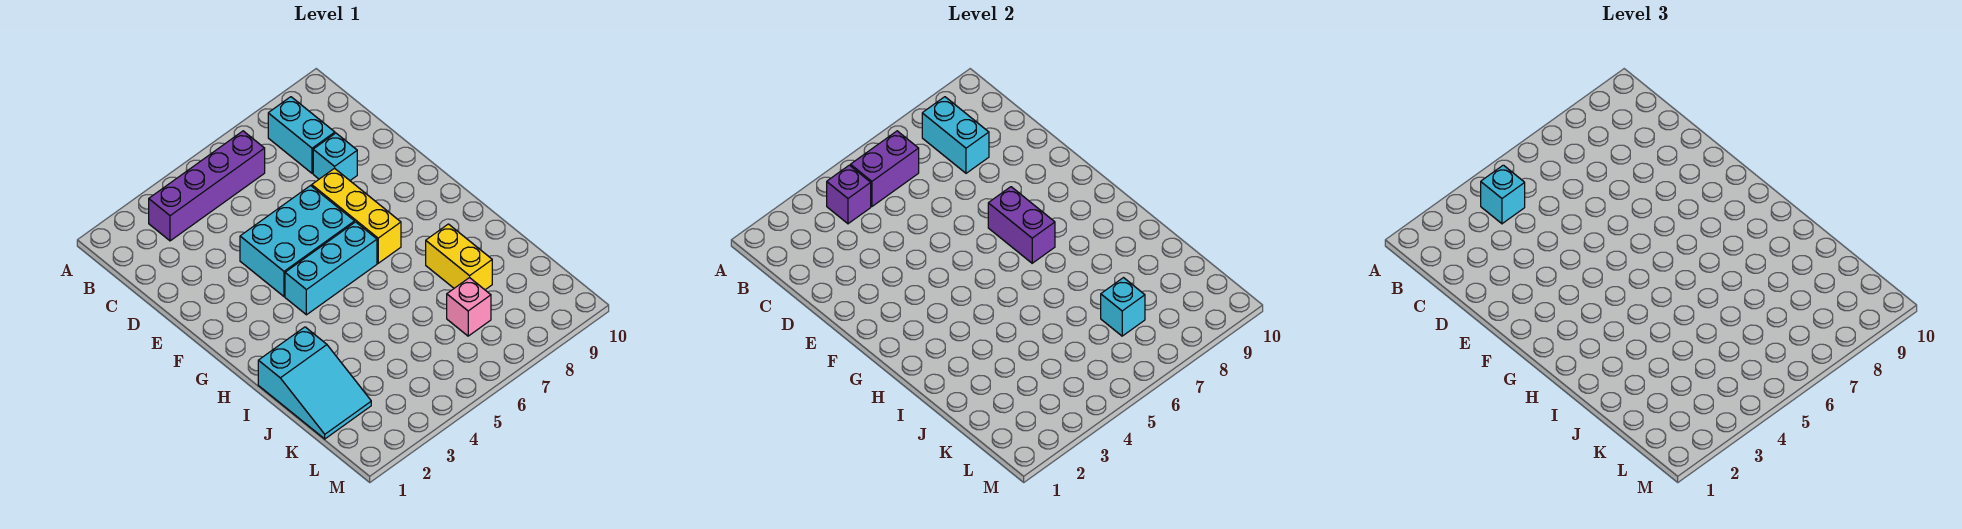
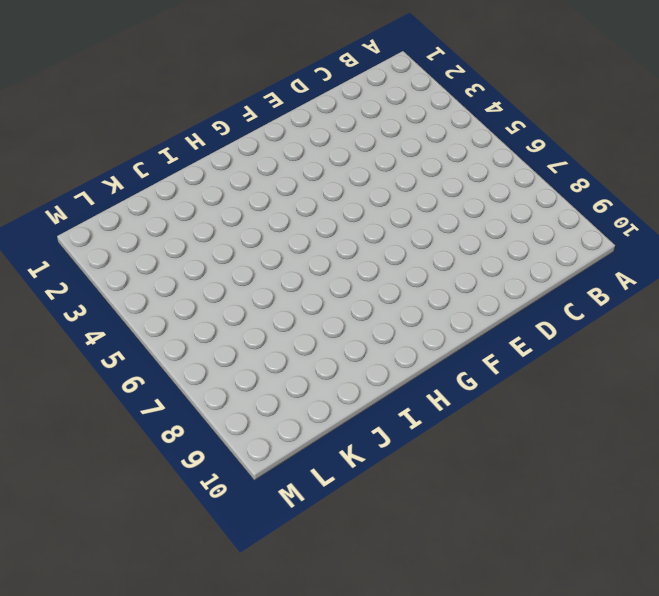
none -> purple brick B3:B6 level 1
none -> cyan brick B8:C8 level 1
none -> cyan brick D8 level 1

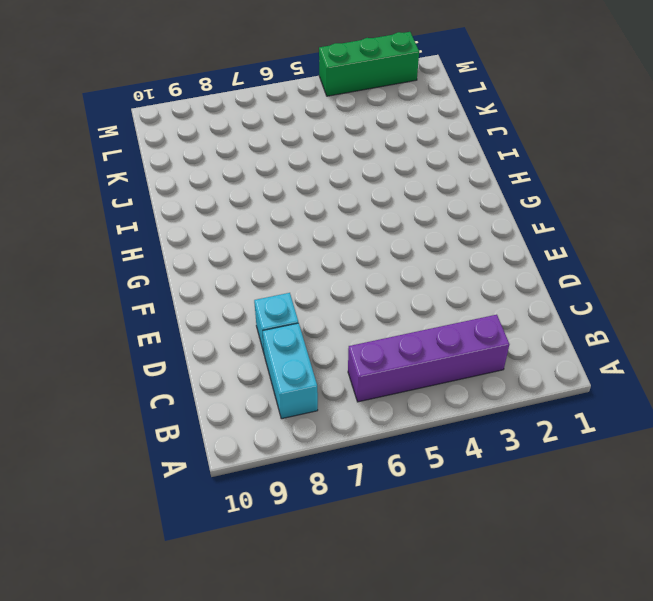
green brick M2:M4 level 1 -> none
none -> cyan brick E4:F6 level 1
none -> yellow brick E7:G7 level 1
none -> cyan brick G4:G6 level 1

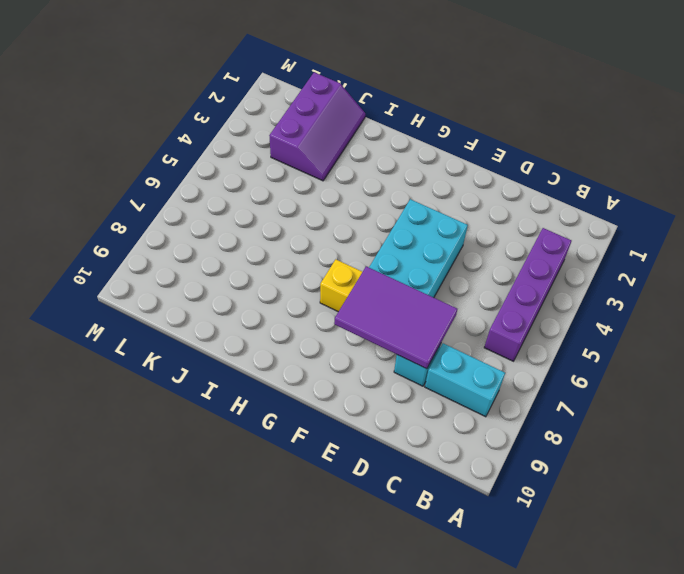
purple tile D7:F8 level 2 -> purple brick F7:G7 level 2
purple slope J1:K3 level 1 top K -> cyan slope I1:K2 level 1 top I
none -> cyan brick G4:G6 level 1
none -> yellow brick I8:J8 level 1
none -> pink brick K7 level 1

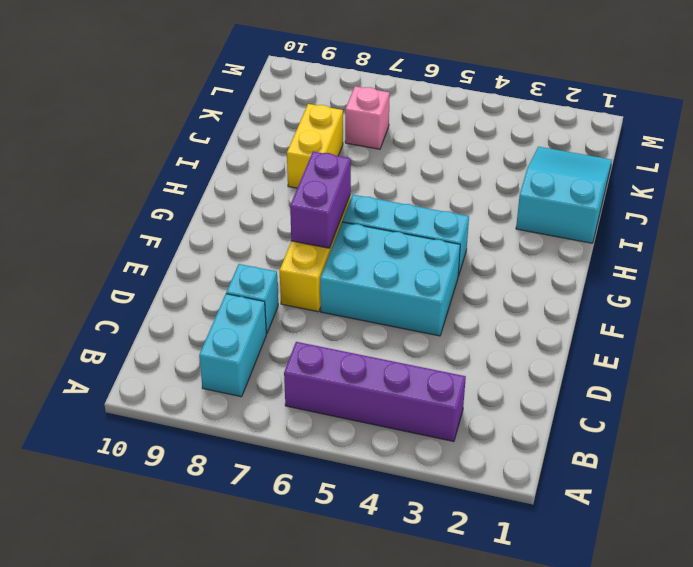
none -> purple brick B4 level 2
none -> purple brick B5:B6 level 2
none -> cyan brick B8:C8 level 2

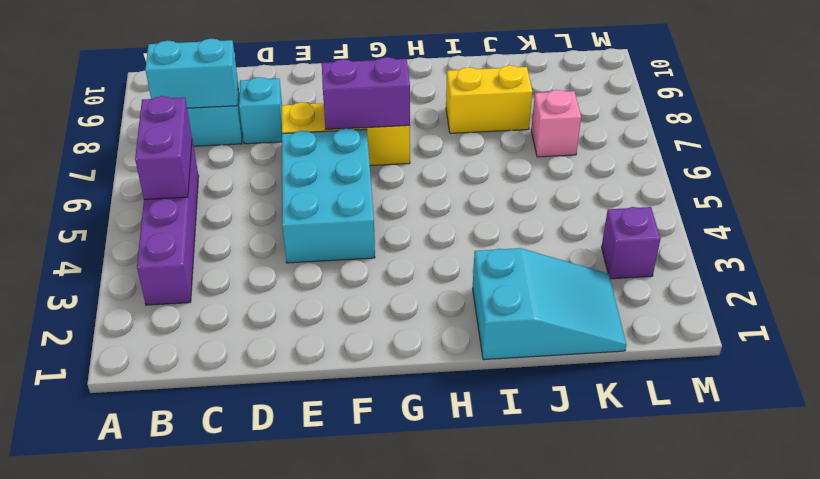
purple brick L3 level 1 -> purple brick B4 level 2
none -> cyan brick G4:G6 level 1
none -> cyan brick K7 level 2
none -> cyan brick B4 level 3

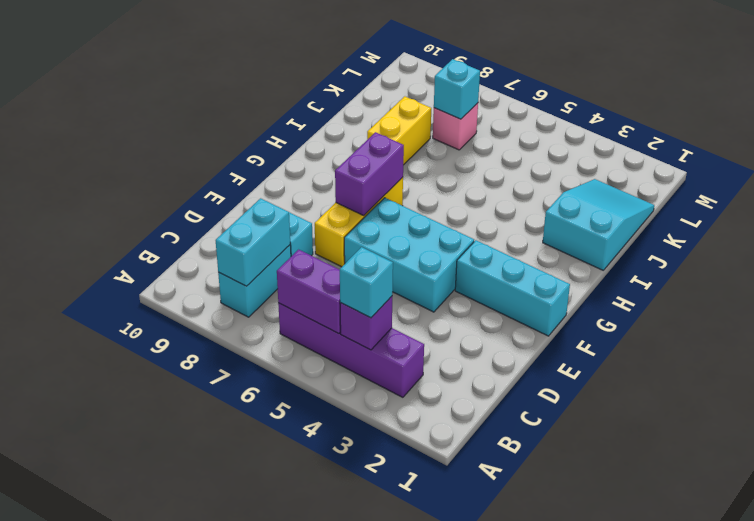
cyan brick F1:F3 level 1 -> cyan brick G4:G6 level 1

